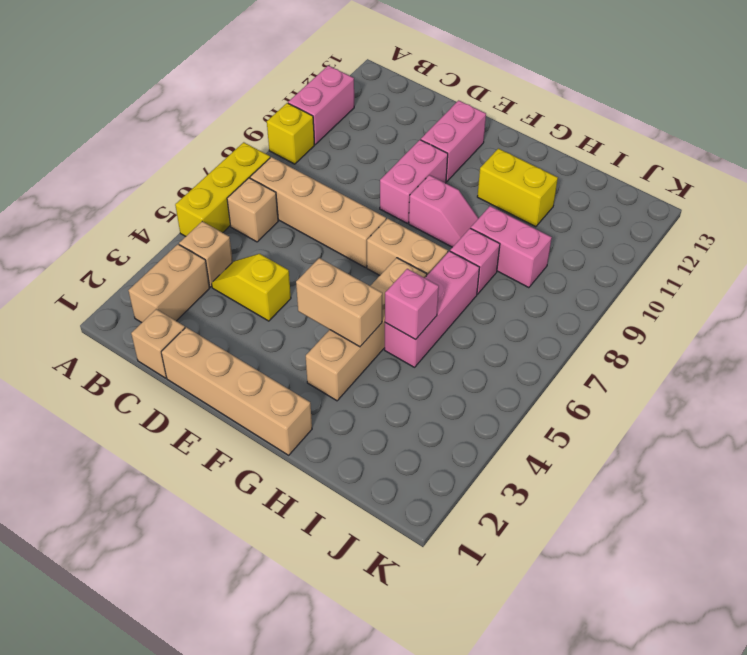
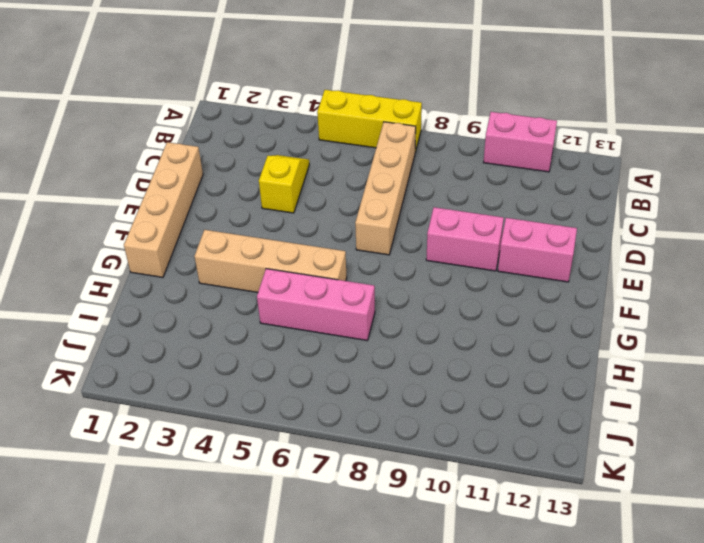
none -> yellow brick A9 level 1
none -> tan brick B2:B3 level 1
none -> tan brick B4 level 1

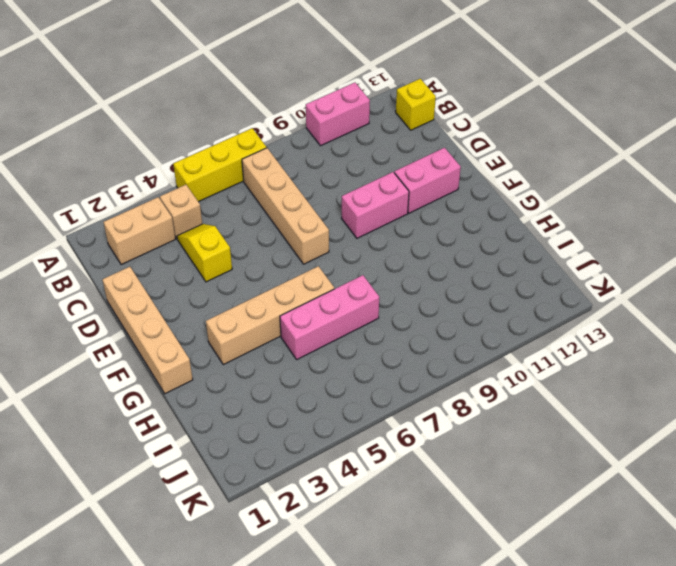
yellow brick B13 level 1 -> yellow brick A9 level 1
none -> tan brick B6 level 1
none -> tan brick C1 level 1
none -> tan brick F7:G7 level 1

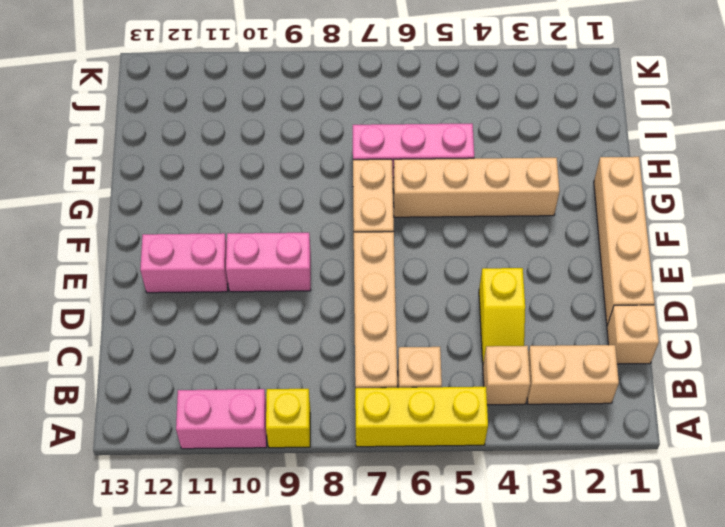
none -> pink slope F9:G9 level 1 top F
none -> yellow brick G11:H11 level 1
none -> pink brick H8 level 1

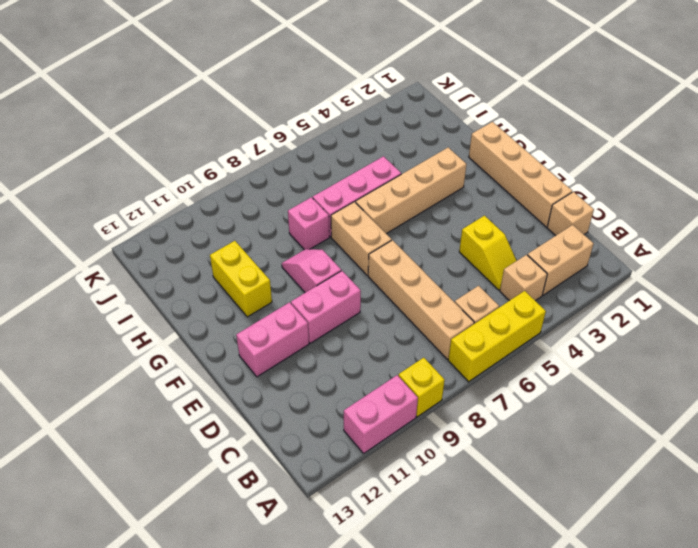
none -> pink brick H9:I9 level 1
none -> tan brick F4:G4 level 2
none -> pink brick H5 level 2

